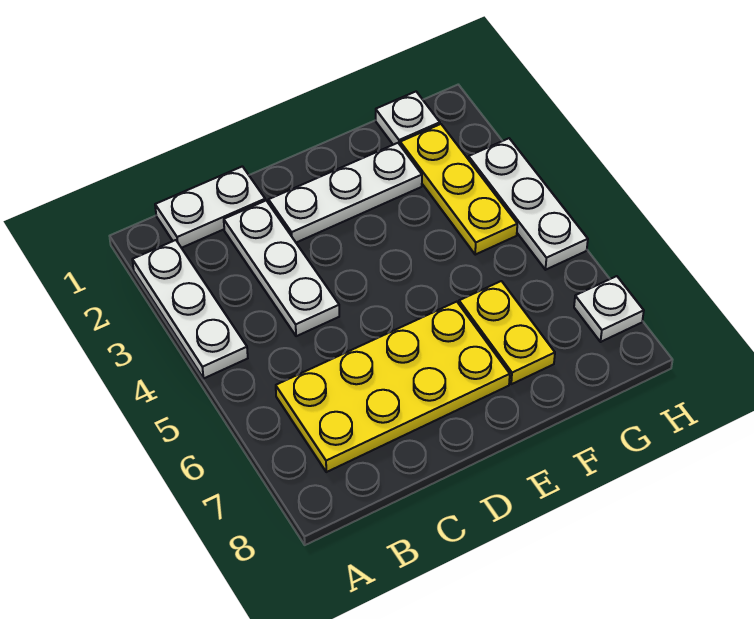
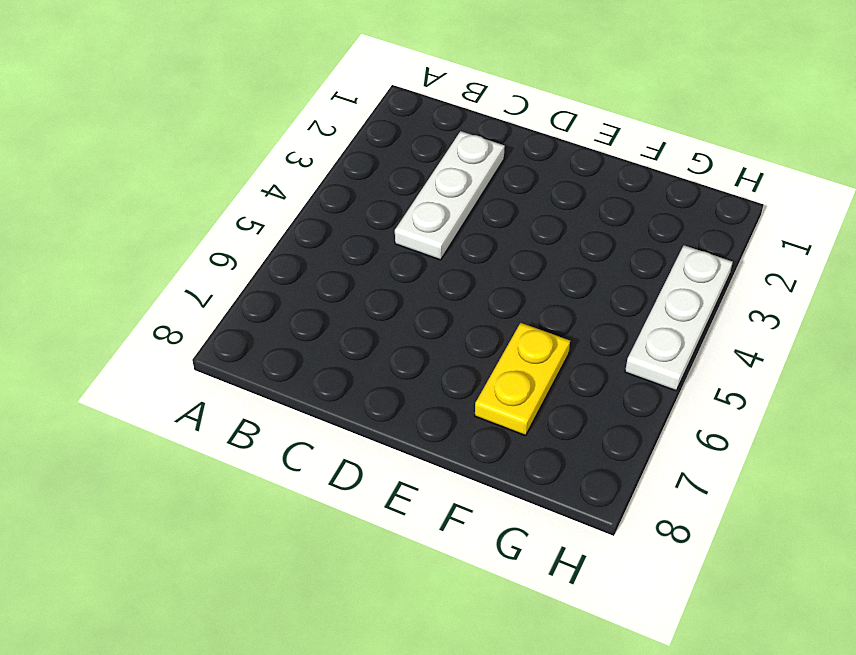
none -> white plate A2:A4 level 1
none -> white plate B1:C1 level 1

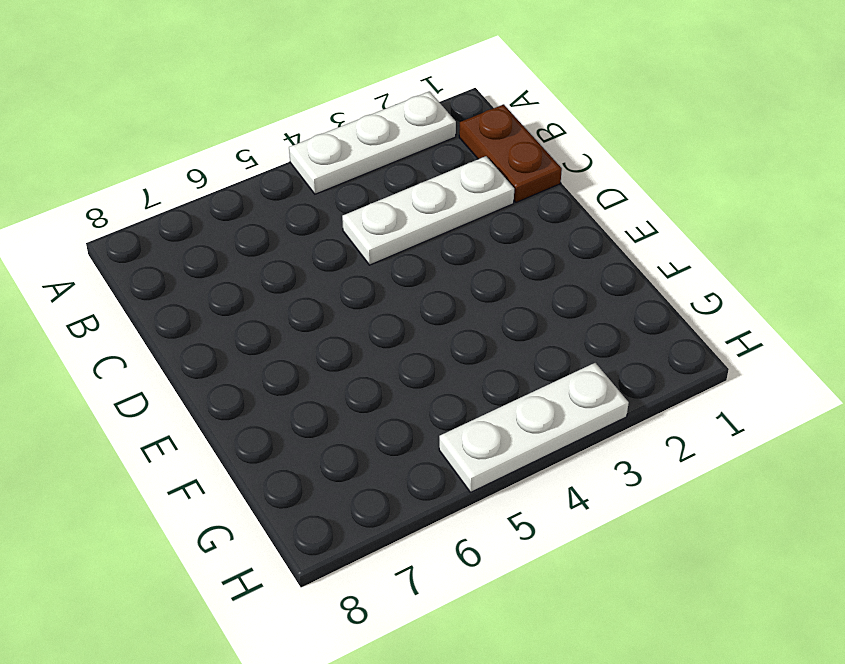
brown plate B1:C1 level 1 -> white plate B1:C1 level 1
none -> yellow plate B6:E7 level 1
none -> white plate D2:F2 level 1

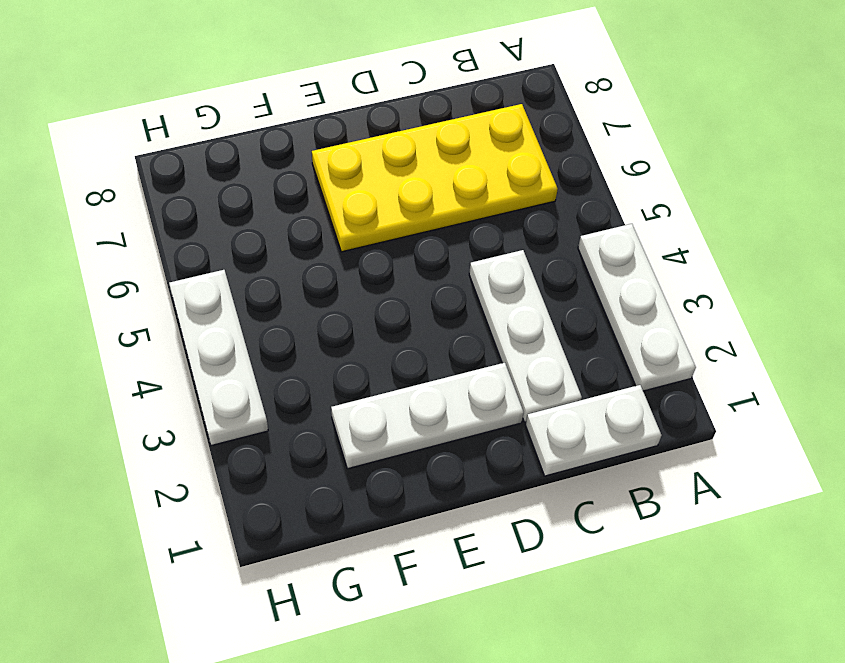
none -> yellow plate F6:F7 level 1
none -> white plate G1 level 1

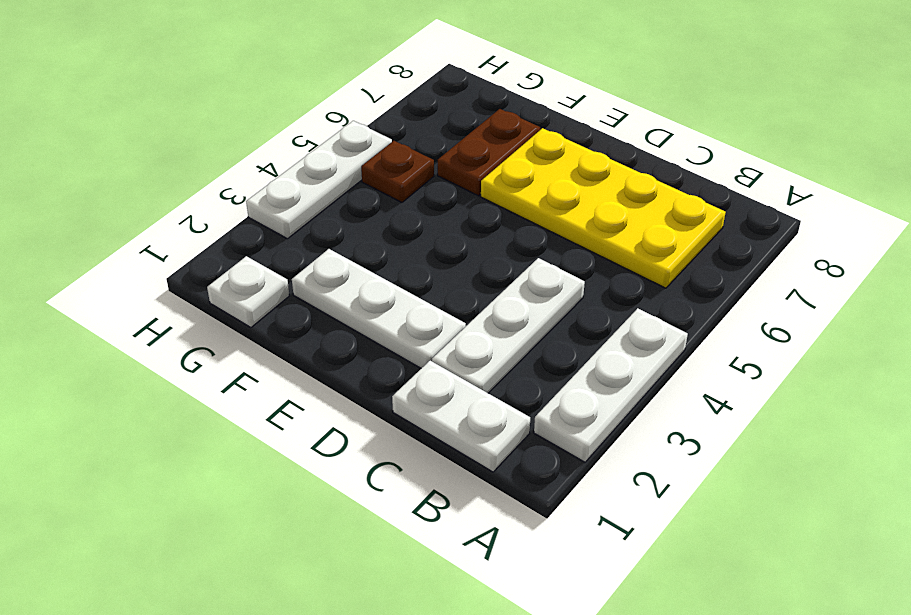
brown plate F6:F7 level 1 -> yellow plate F6:F7 level 1
brown plate G5 level 1 -> none
none -> yellow plate G2:G4 level 1
none -> white plate H7 level 1

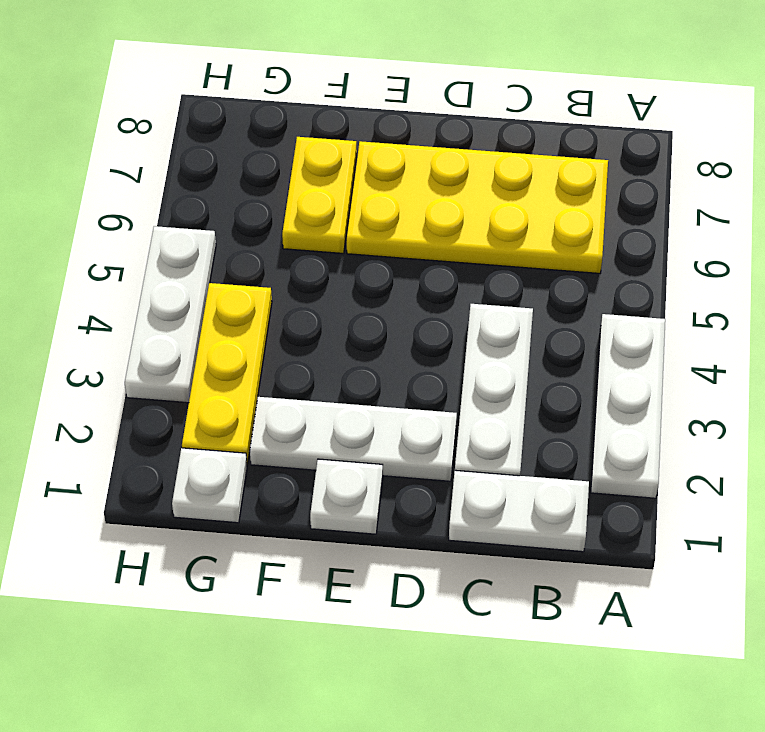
white plate E1 level 1 -> white plate H7 level 1

